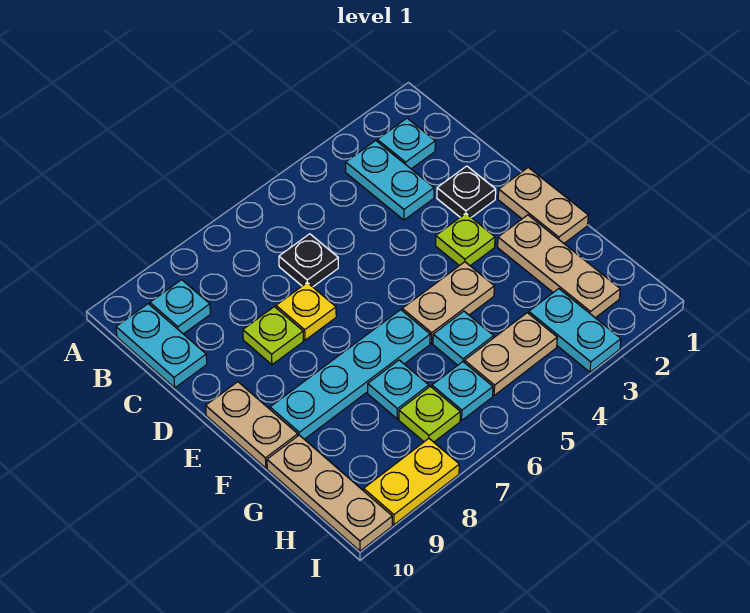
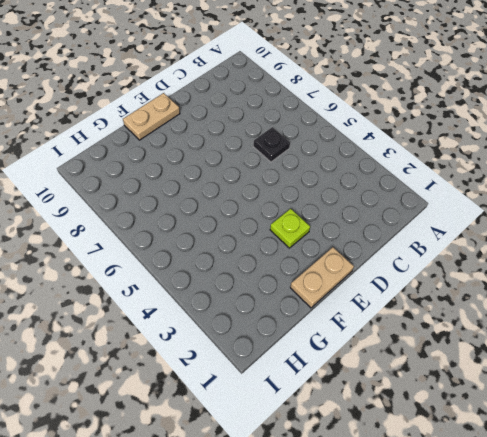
none -> cyan plate B2 level 1
none -> cyan plate B3:C3 level 1
none -> cyan plate B9 level 1

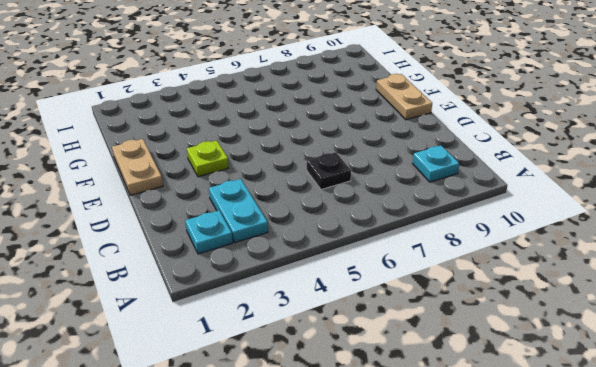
none -> cyan plate B10:C10 level 1
none -> black plate D2 level 1
none -> yellow plate D7 level 1

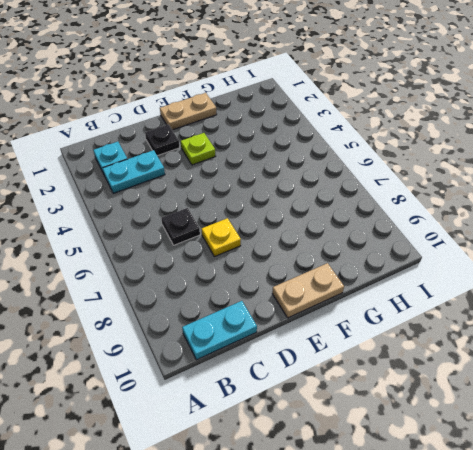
none -> cyan plate B9 level 1
none -> lime plate D8 level 1
none -> tan plate F2:H2 level 1

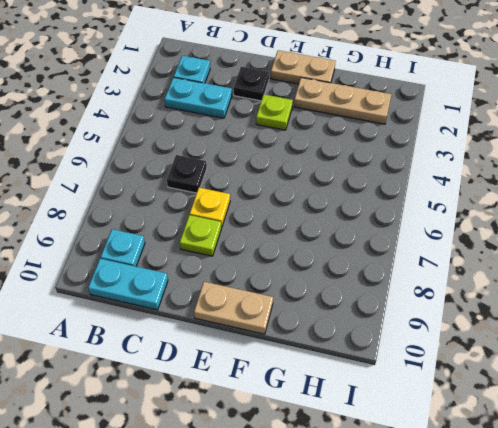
none -> tan plate F4:F5 level 1
none -> cyan plate F6:F9 level 1
none -> cyan plate G5 level 1

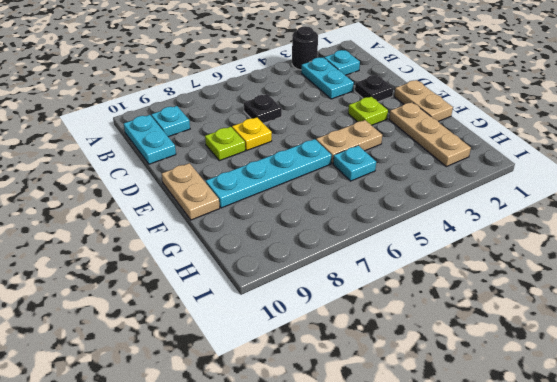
black round brick A3 level 1 -> none
none -> cyan plate G7 level 1
none -> tan plate G10:I10 level 1
none -> cyan plate H3:I3 level 1

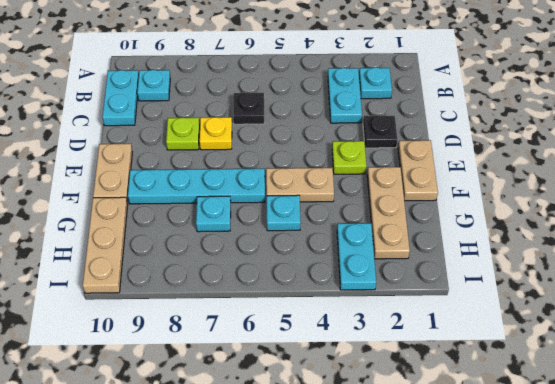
none -> tan plate H4:H5 level 1
none -> cyan plate H6 level 1
none -> lime plate H7 level 1

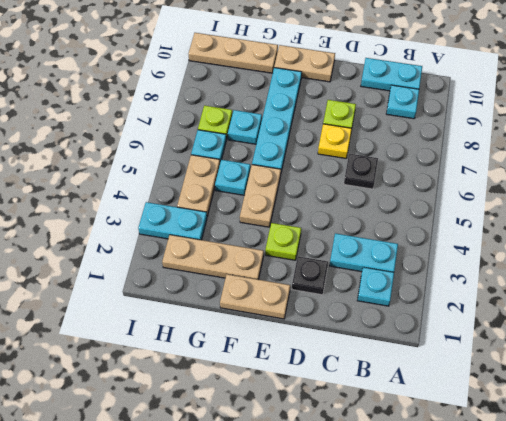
none -> yellow plate I8:I9 level 1

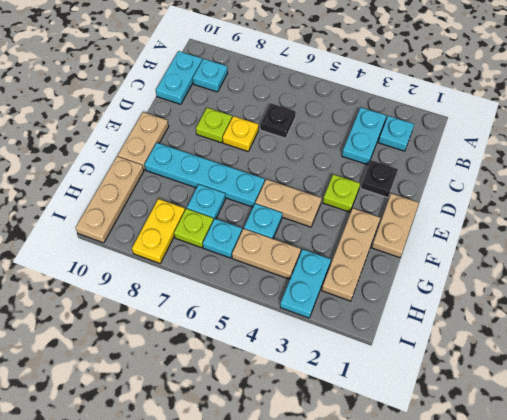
yellow plate H8:I8 level 1 -> yellow plate I8:I9 level 1

